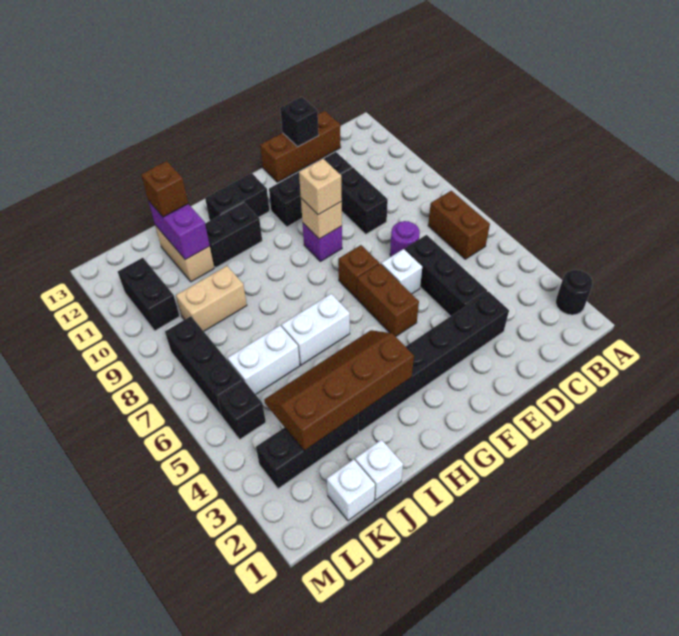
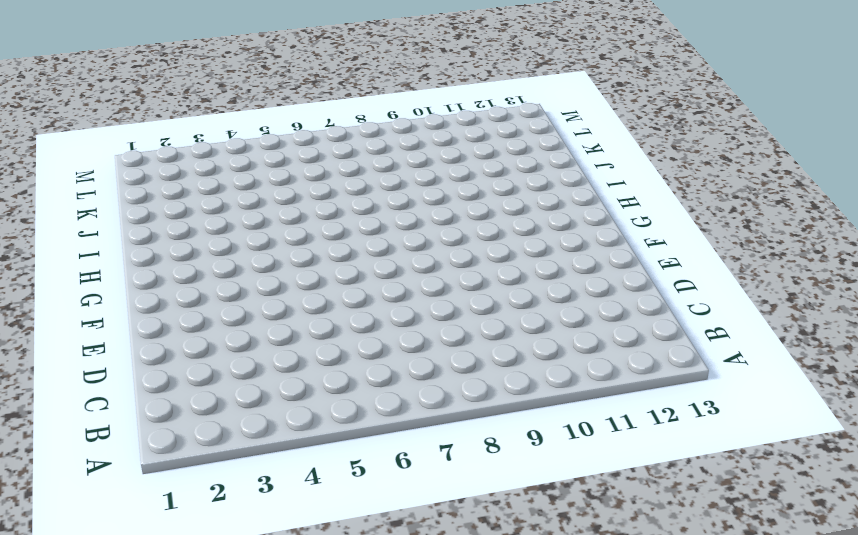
none -> black round brick A2 level 1
none -> brown brick B6:B7 level 1
none -> brown brick C13:E13 level 1
none -> black brick D3:I3 level 1

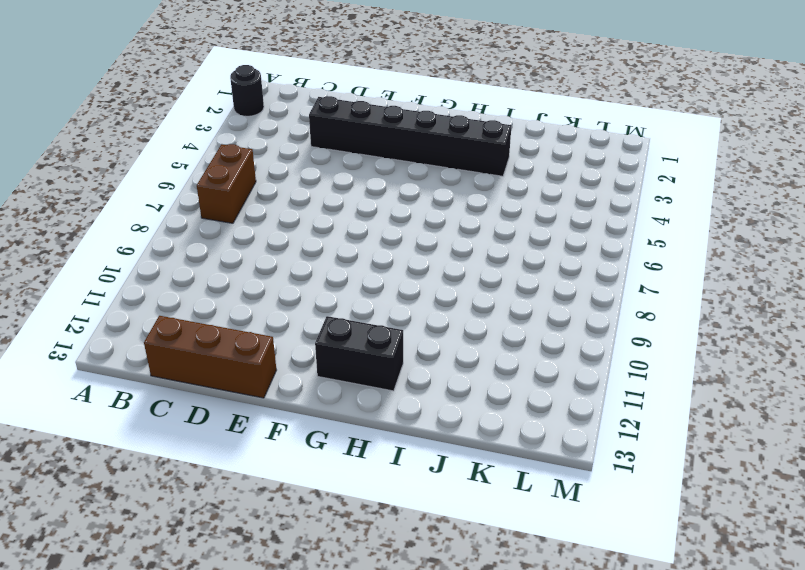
none -> black brick D4:D6 level 1
none -> purple round brick D7 level 1
none -> black brick D9:D10 level 1
none -> black brick D11:F11 level 1

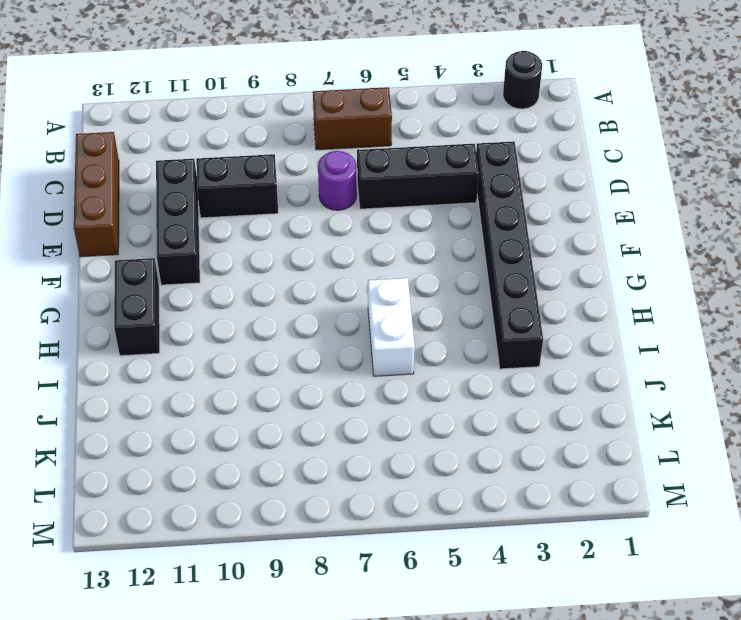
none -> white brick E6 level 1
none -> brown brick F5:F6 level 1
none -> brown brick F7 level 1
none -> purple brick F9 level 1

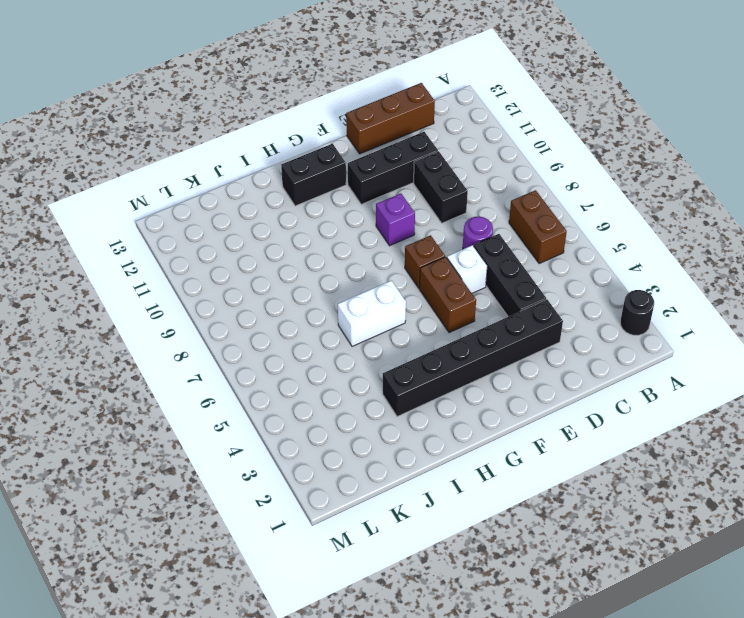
none -> black brick H11:I11 level 1
none -> white brick J1 level 1
none -> black brick J3:L3 level 1
none -> white brick J6:K6 level 1

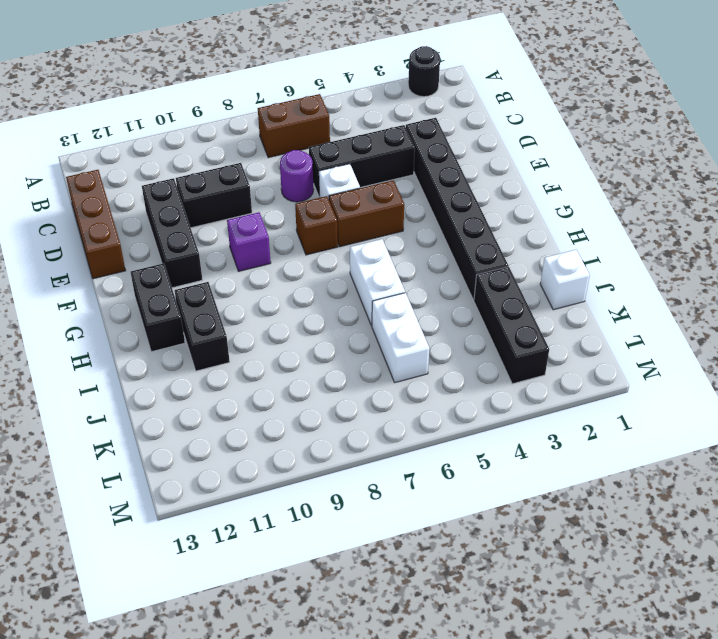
none -> tan brick J9:K9 level 1
none -> tan brick J11:J12 level 1
none -> white brick K1 level 1
none -> black brick L5 level 1

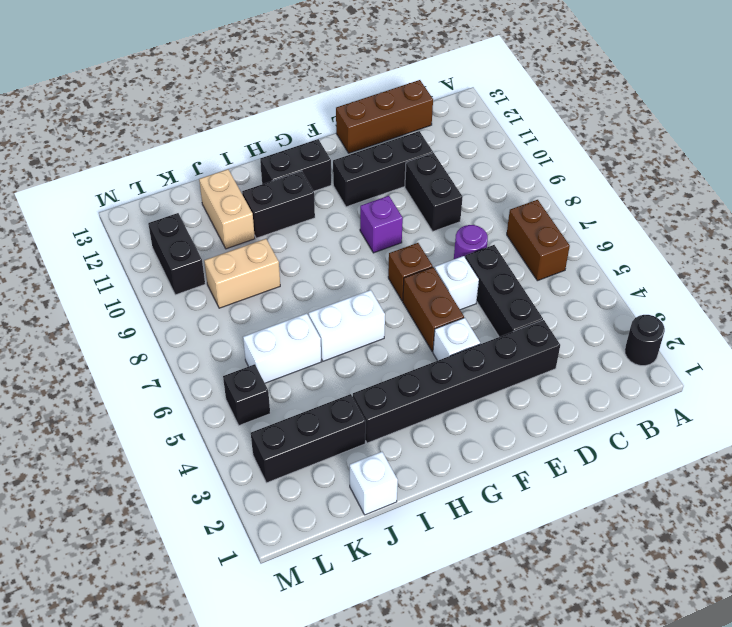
white brick F4 level 1 -> white brick K1 level 1
none -> black brick L6:L8 level 1
none -> black brick D13 level 2
none -> tan brick F9 level 2
none -> brown slope H3:K4 level 2 top 3

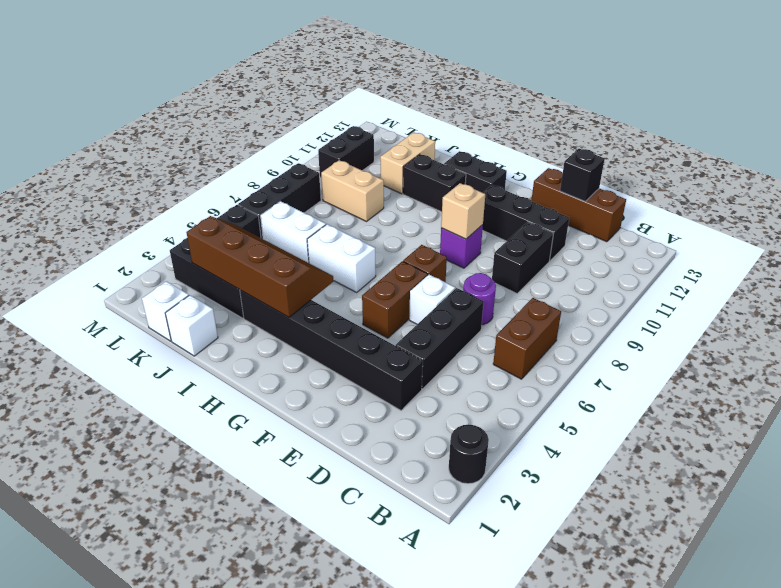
none -> purple brick J11:J12 level 2
none -> tan brick F9 level 3
none -> brown brick J12 level 3

